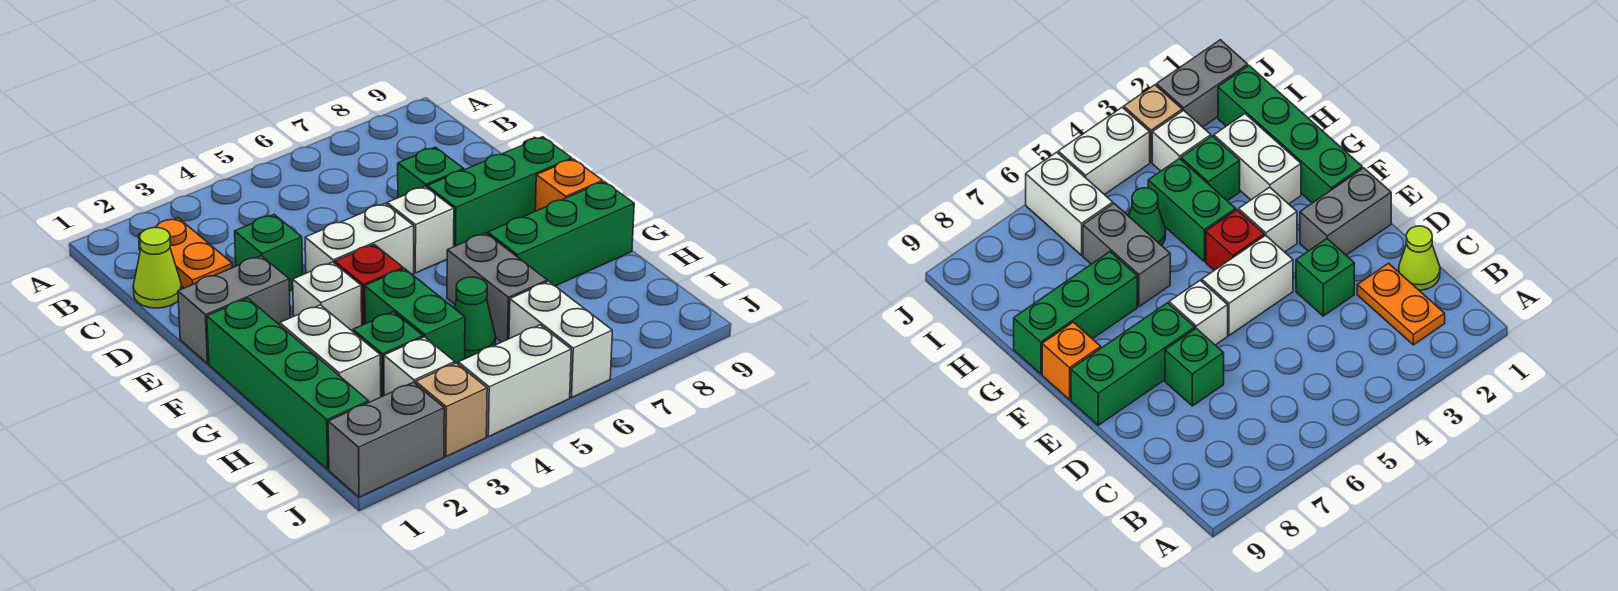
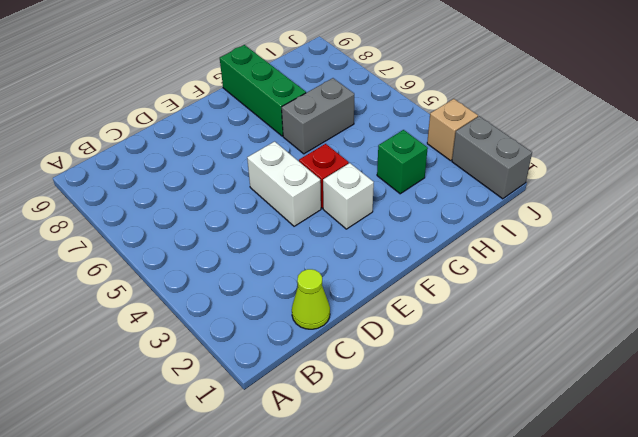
none -> orange plate B2:C2 level 1
none -> green brick D3 level 1
none -> green brick D7 level 1

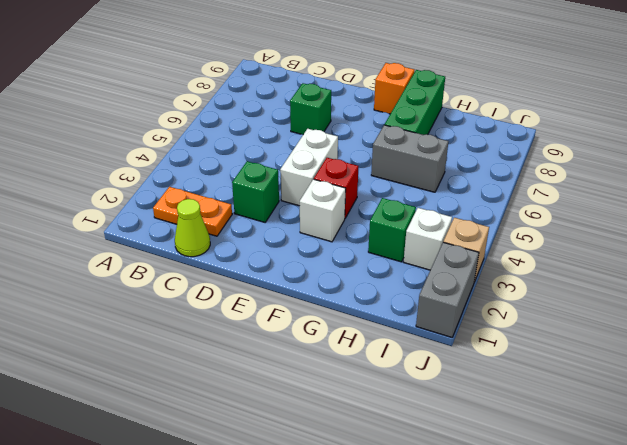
none -> grey brick E1:E2 level 1
none -> white brick E6 level 1
none -> green brick E7:E9 level 1

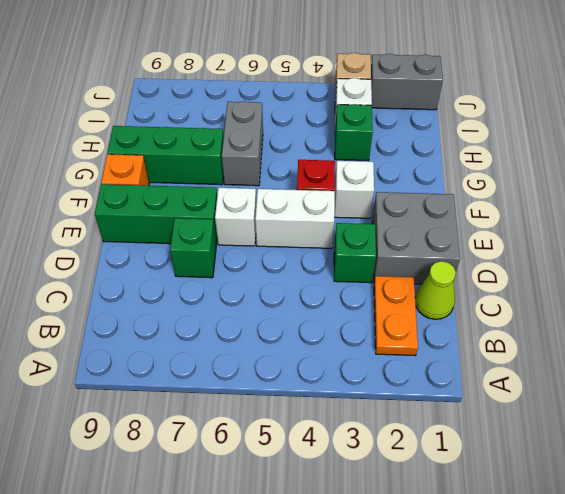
grey brick D1:E2 level 1 -> grey brick E1:E2 level 1
none -> green brick F1:I1 level 1
none -> white brick G2:H2 level 1
none -> green brick G4:H4 level 1

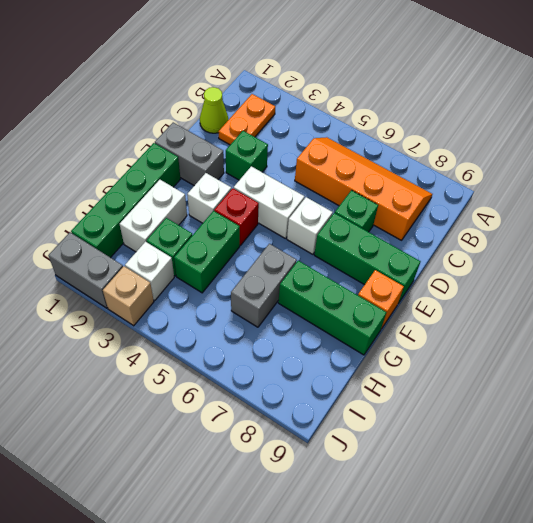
orange slope B5:C8 level 1 top C -> none
none -> green cone H5 level 1
none -> white brick I6:J6 level 1
none -> white brick J4:J5 level 1

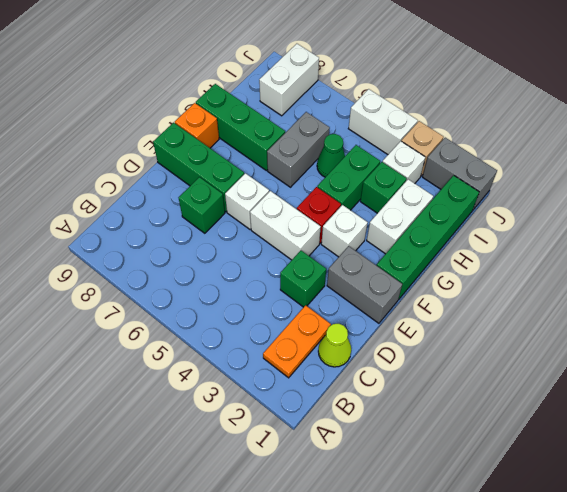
white brick I8:J8 level 1 -> white brick I6:J6 level 1

